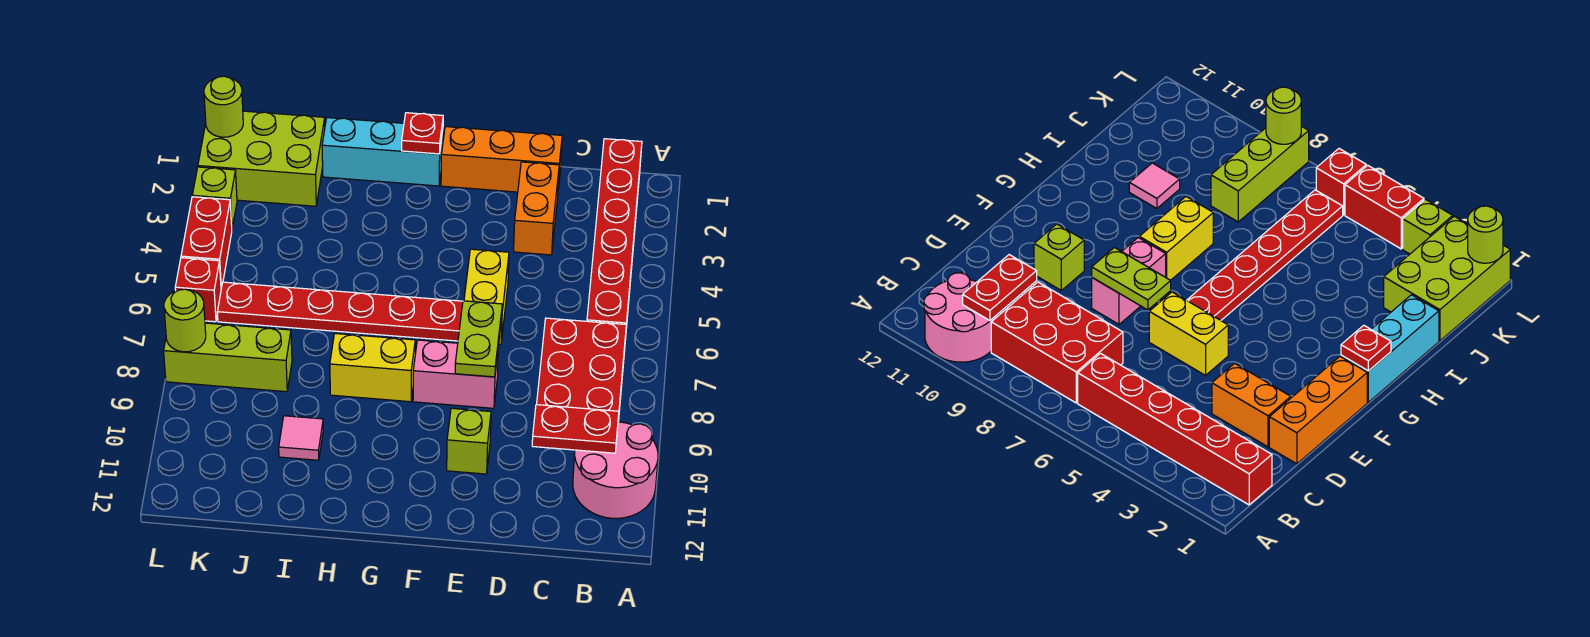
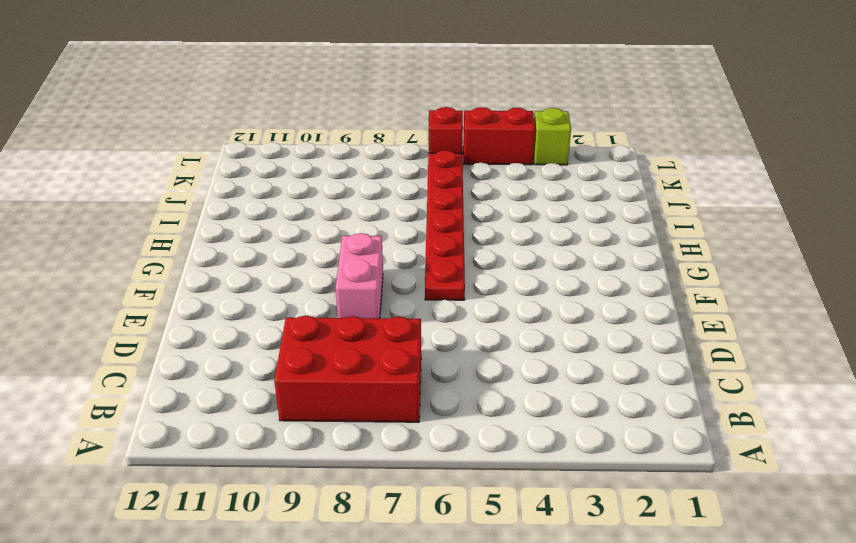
none -> pink round brick A10:B11 level 1
none -> red brick B1:B6 level 1
none -> orange brick D1:F1 level 1

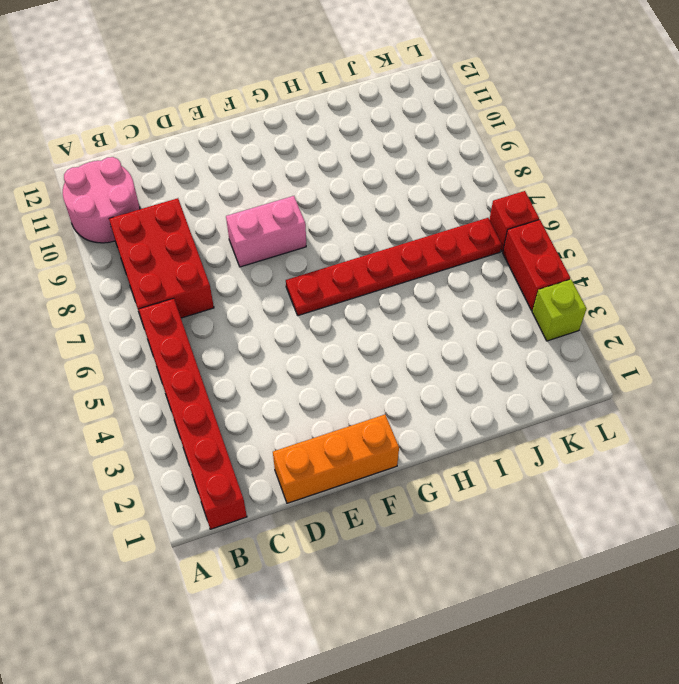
none -> orange brick D2:D3 level 1
none -> yellow brick E5:E6 level 1
none -> lime brick E10 level 1

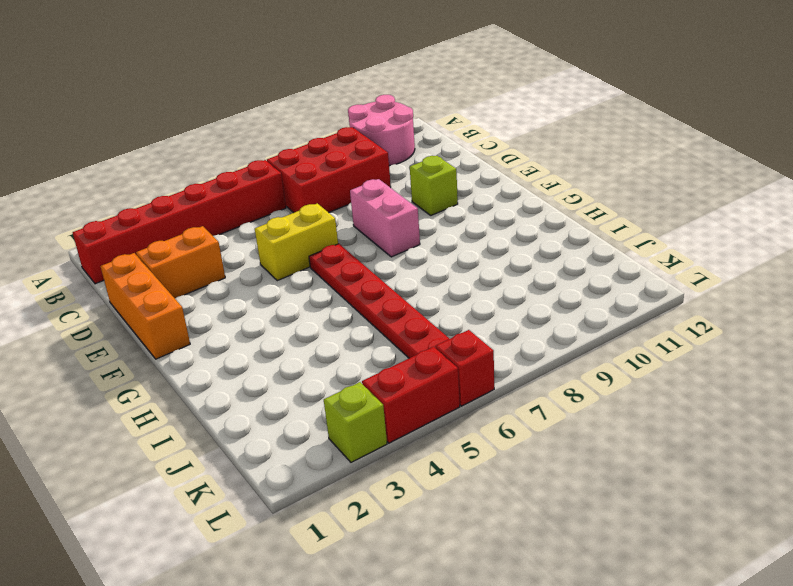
none -> cyan brick G1:I1 level 1
none -> yellow brick G8:H8 level 1
none -> pink tile I10 level 1

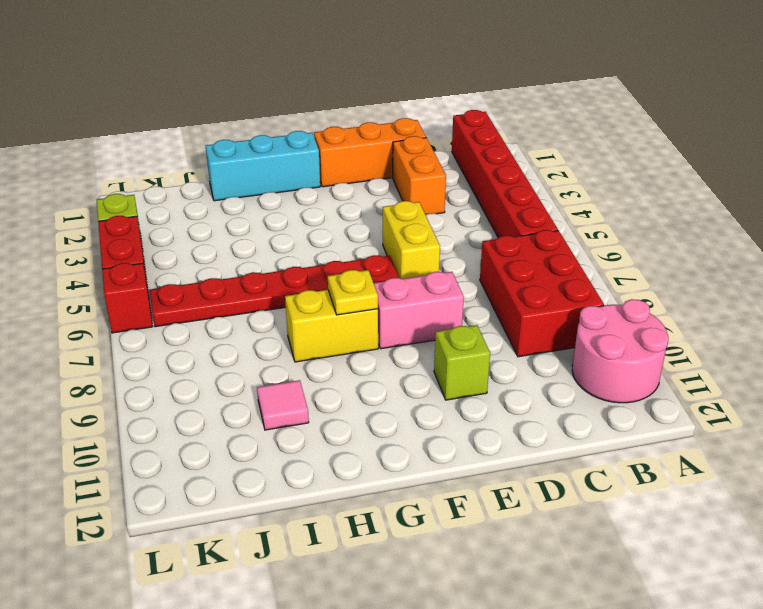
yellow plate G8 level 2 -> none
none -> lime brick J1:L2 level 1
none -> lime brick J8:L8 level 1
none -> red plate B10:C10 level 2

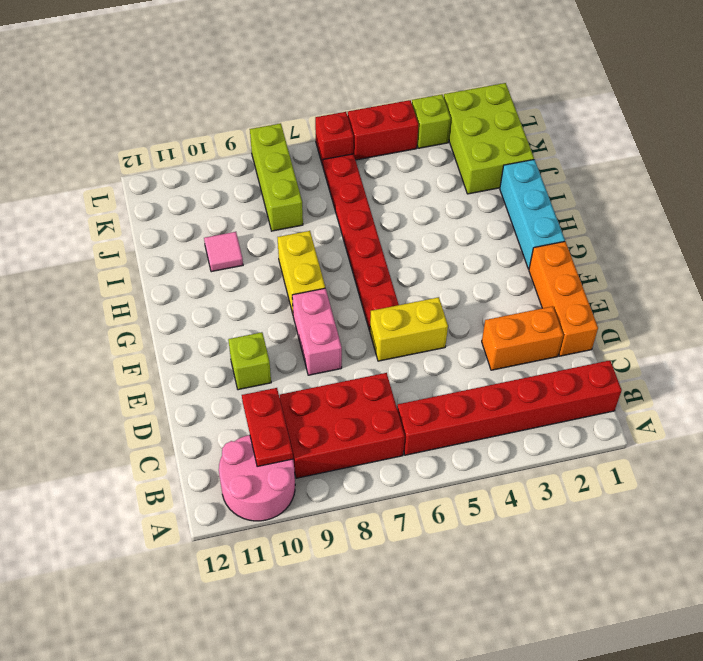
none -> lime plate E7:E8 level 2
none -> red plate G1 level 2
none -> lime round brick L1 level 2

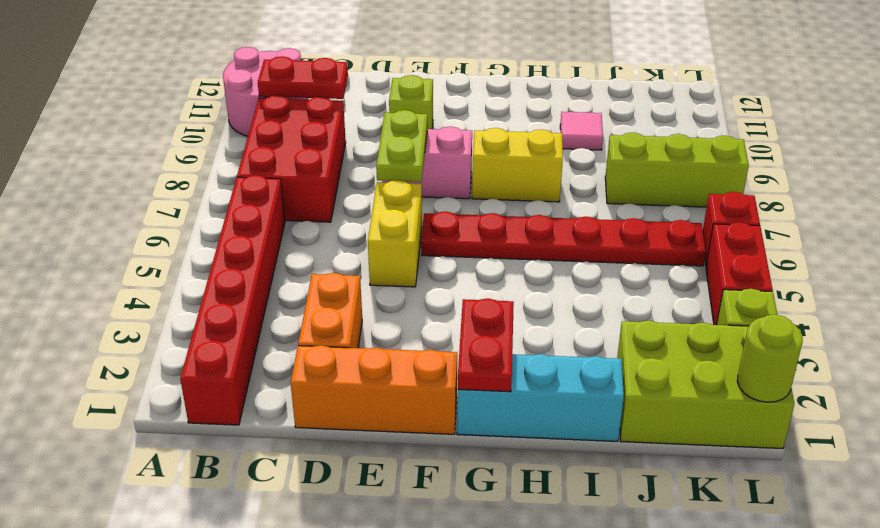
red plate G1:G2 level 2 -> red plate G1 level 2
none -> lime round brick L8 level 2

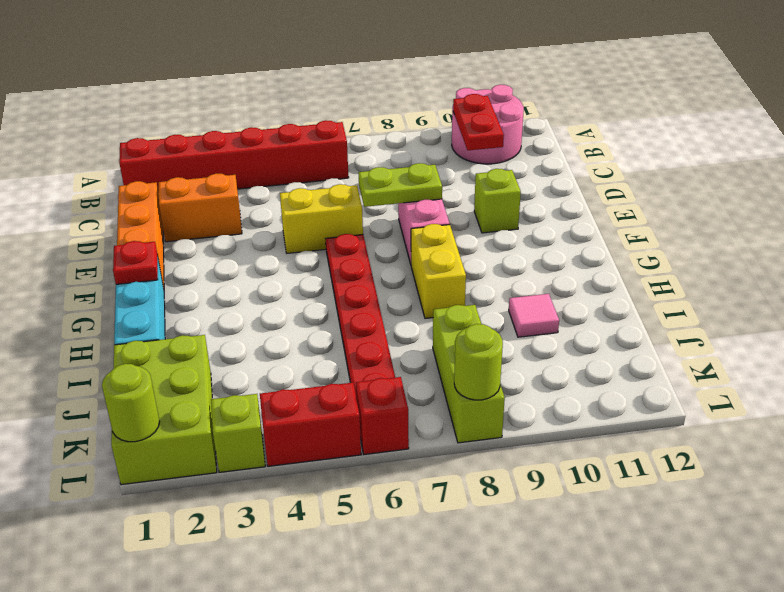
none -> red brick B7:C9 level 1

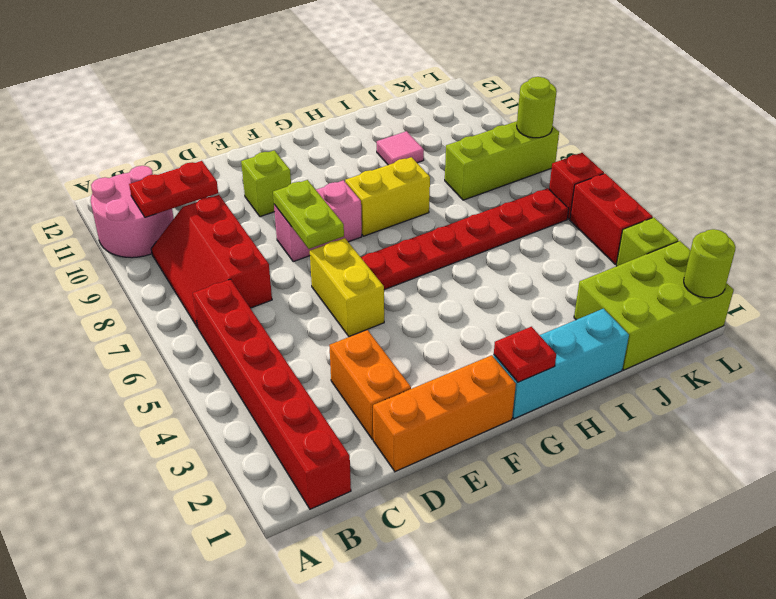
red slope B7:C9 level 1 top C -> red brick B7:C9 level 1

